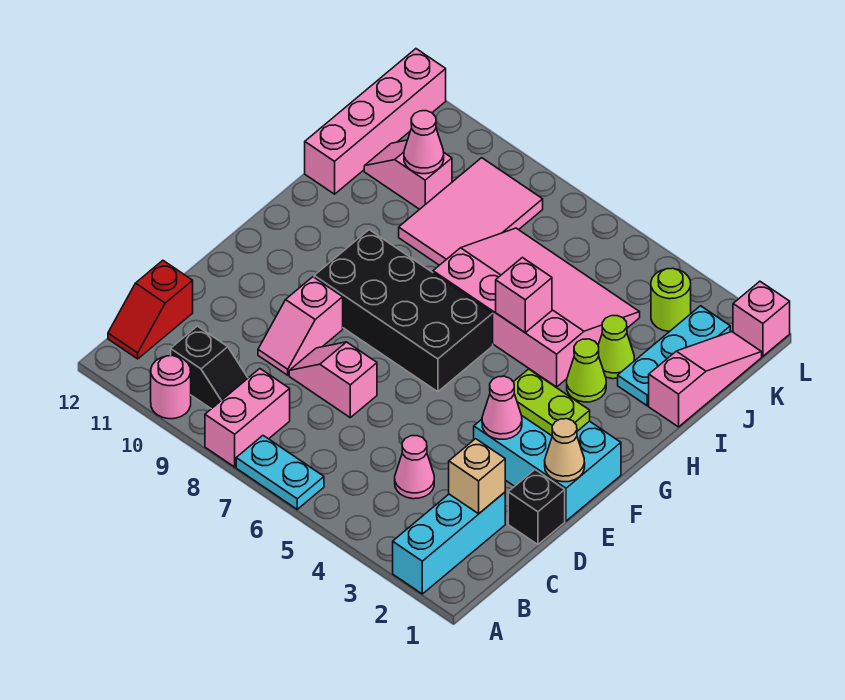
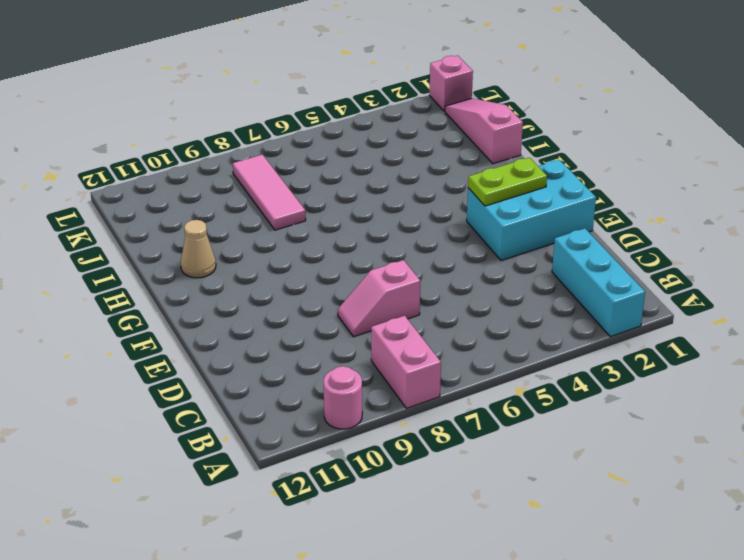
tan cone H11 level 1 -> tan cone E1 level 2
pink tile I8:K8 level 1 -> pink tile I8:K9 level 1
none -> cyan plate A6:A7 level 1
none -> black slope B9:B10 level 1 top 10
none -> red slope B12:C12 level 1 top C

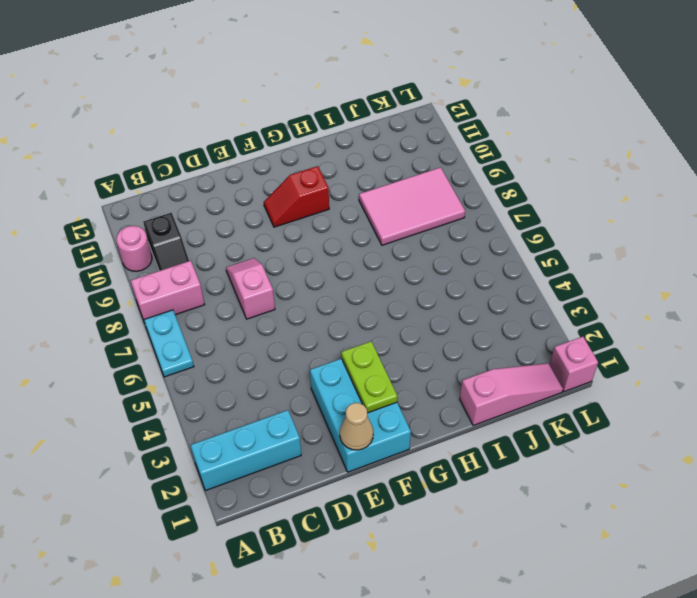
red slope F10:G10 level 1 top G -> red slope B12:C12 level 1 top C
none -> pink cone C4 level 1
none -> black brick D1 level 1
none -> pink slope D9:E9 level 1 top E

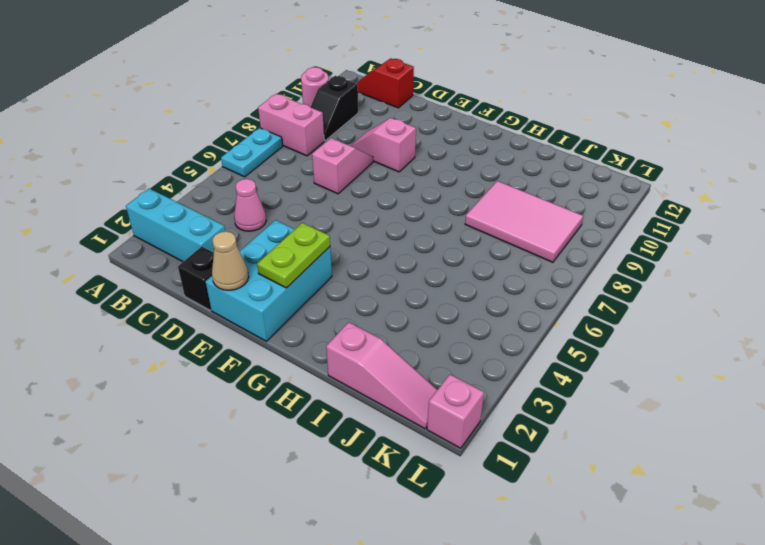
none -> black brick F6:G9 level 1
none -> lime cone H3 level 1
none -> pink slope H4:J7 level 1 top H

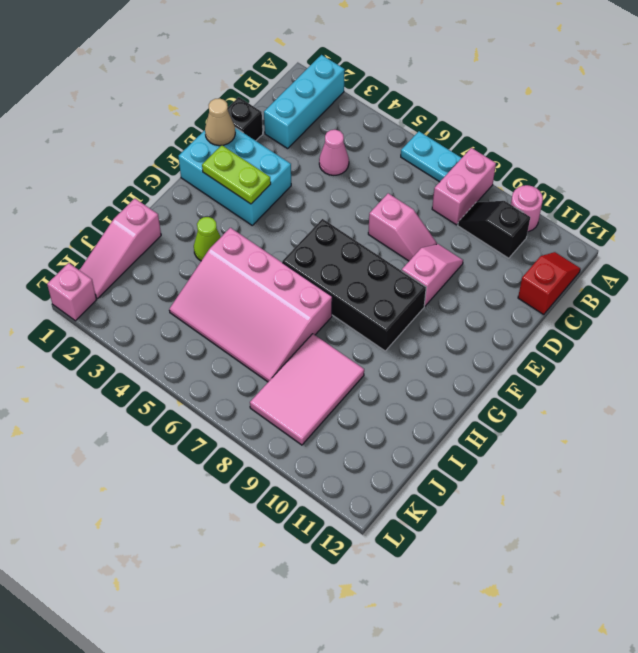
none -> cyan plate I2:K2 level 1
none -> lime cone I3 level 1
none -> pink brick I12:L12 level 1

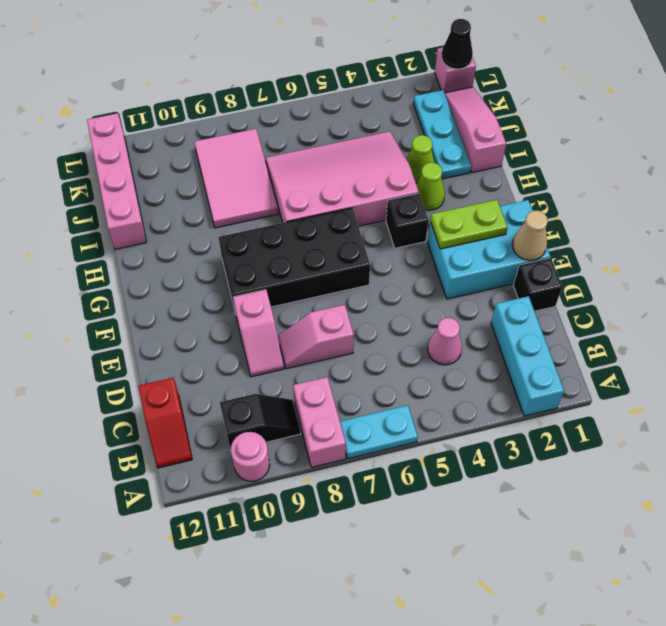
black brick G4 level 1 -> none
black cone L1 level 2 -> none
none -> pink slope J10:J11 level 1 top 10
none -> lime round brick K3 level 1
none -> tan brick C2 level 2

